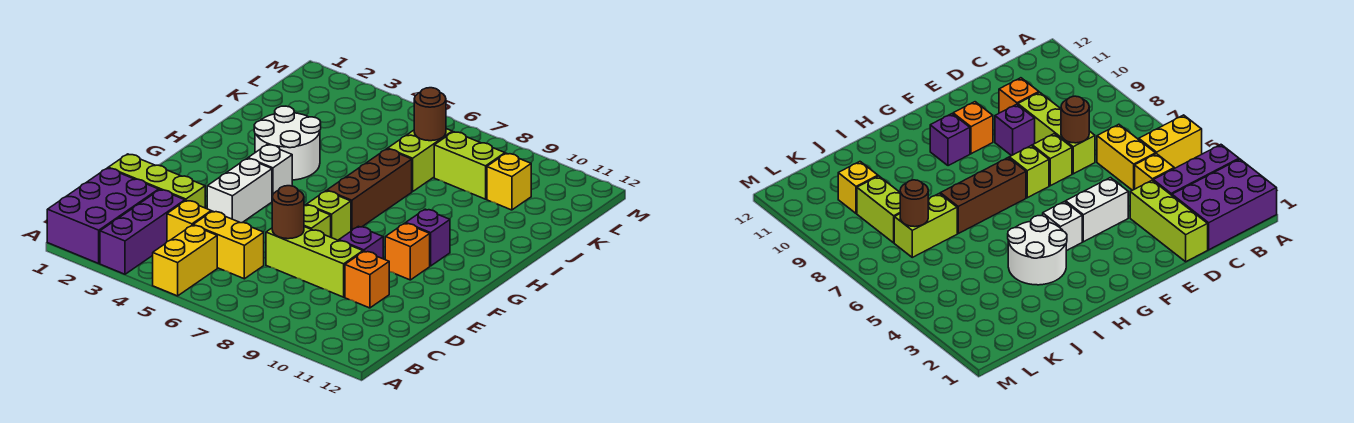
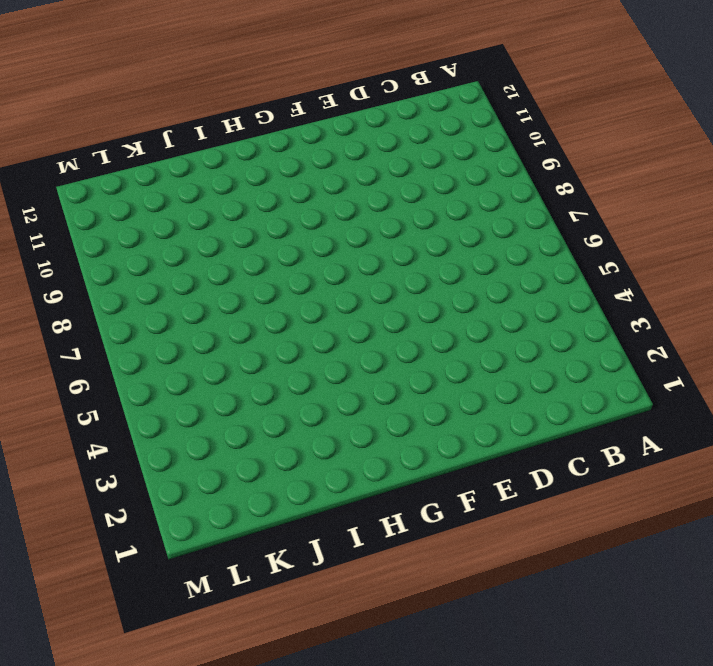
none -> purple brick A1:C2 level 1
none -> purple brick A3:C3 level 1
none -> yellow brick A5:B5 level 1

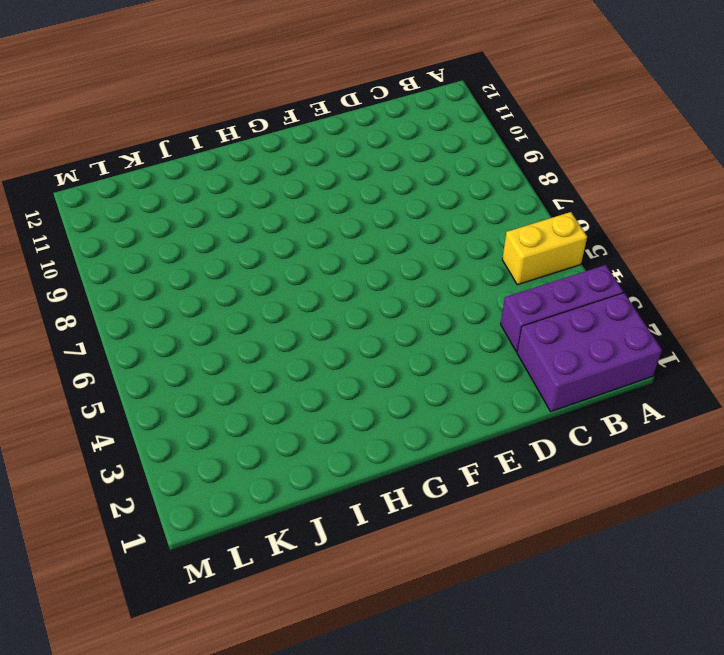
none -> yellow brick C4 level 1
none -> yellow brick C5:C6 level 1
none -> lime brick D1:D3 level 1

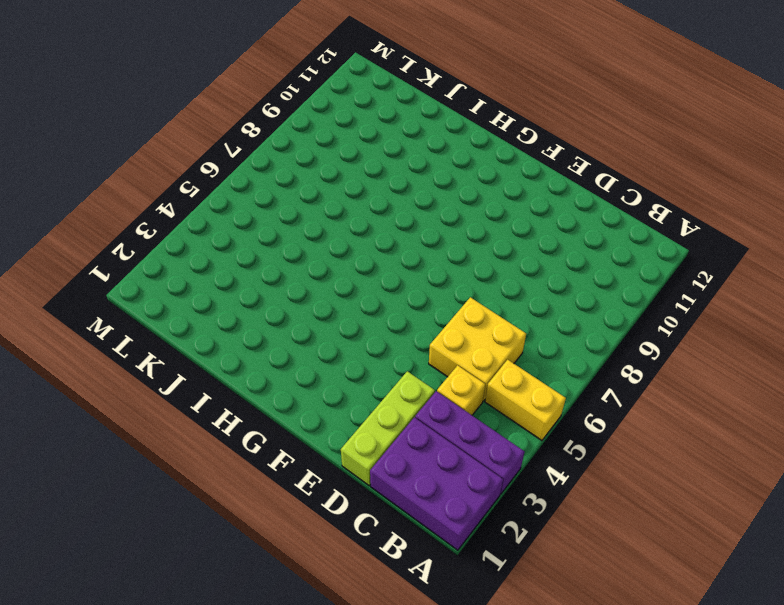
yellow brick C5:D6 level 1 -> yellow brick C5:C6 level 1
none -> lime brick D7:D9 level 1
none -> orange brick D10 level 1
none -> white brick E4:F4 level 1

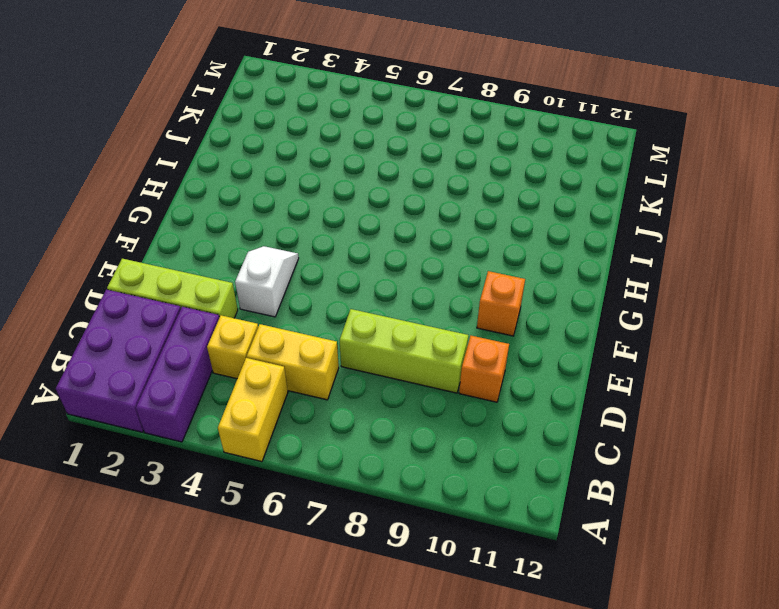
white slope E4:F4 level 1 top E -> white brick E4:F4 level 1
none -> lime brick E7 level 1
none -> purple brick E9 level 1
none -> lime brick F7 level 1

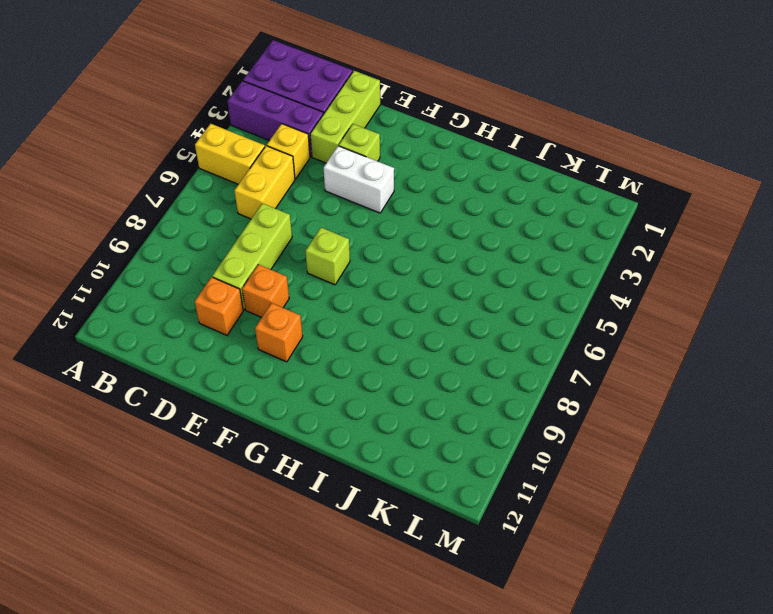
lime brick E3 level 1 -> lime brick E7 level 1
orange brick E9 level 1 -> purple brick E9 level 1
none -> white brick G4 level 1
none -> brown brick G7:I7 level 1
none -> purple brick G10 level 1

